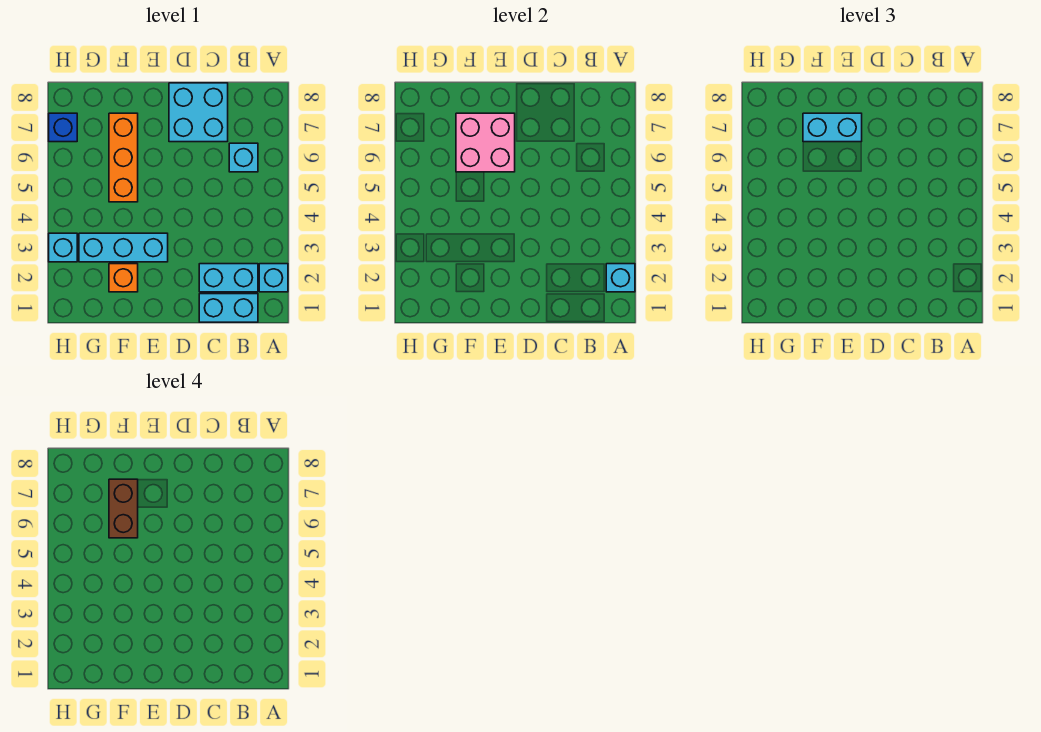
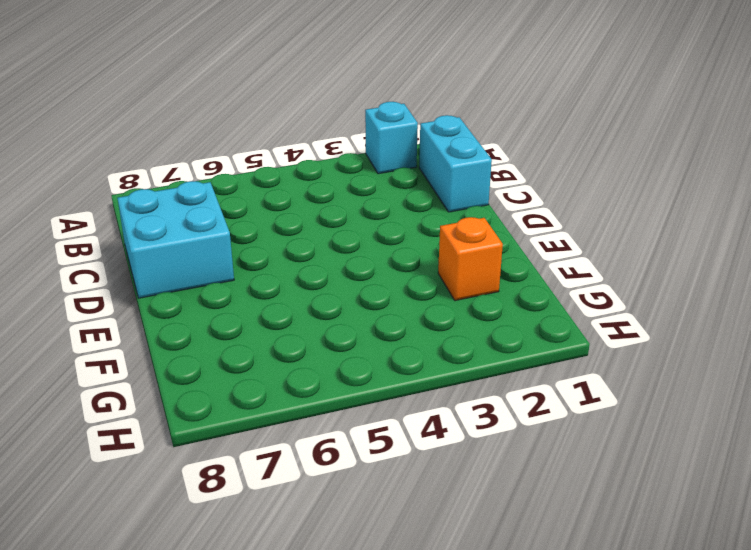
none -> cyan brick B2:C2 level 1
none -> cyan brick B6 level 1
none -> cyan brick E3:G3 level 1

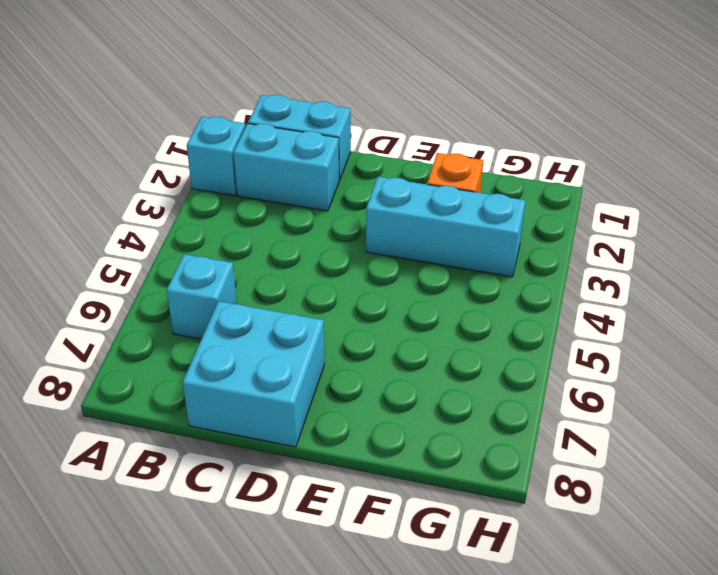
none -> orange brick F5:F7 level 1
none -> cyan brick H3 level 1
none -> blue brick H7 level 1

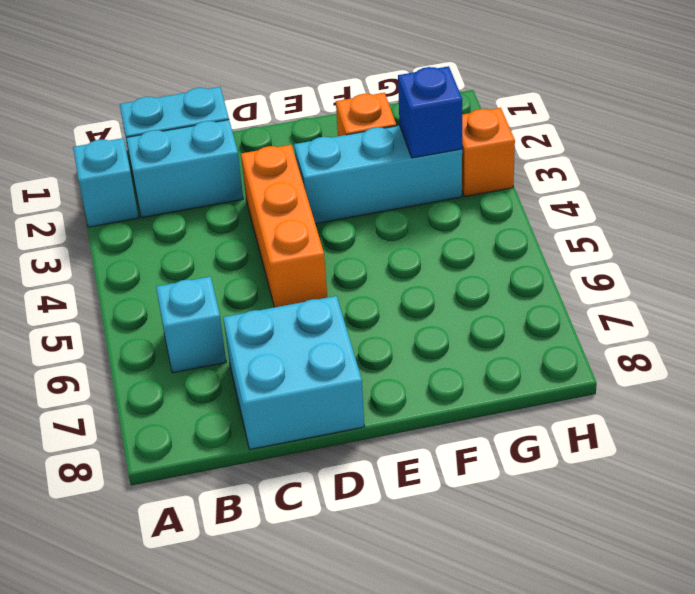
orange brick D3:D5 level 1 -> orange brick F5:F7 level 1
blue brick G3 level 2 -> blue brick H7 level 1
orange brick H3 level 1 -> cyan brick H3 level 1
none -> cyan brick A2 level 2
none -> pink brick E6:F7 level 2
none -> cyan brick E7:F7 level 3

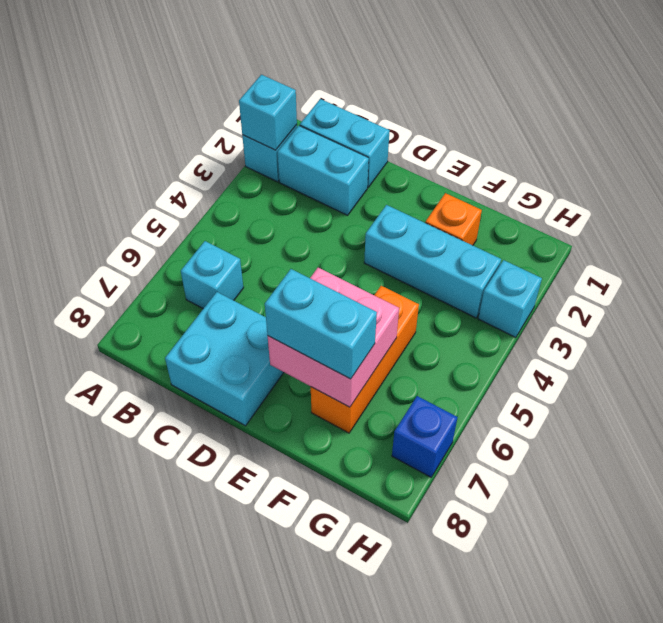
none -> brown brick F6:F7 level 4

